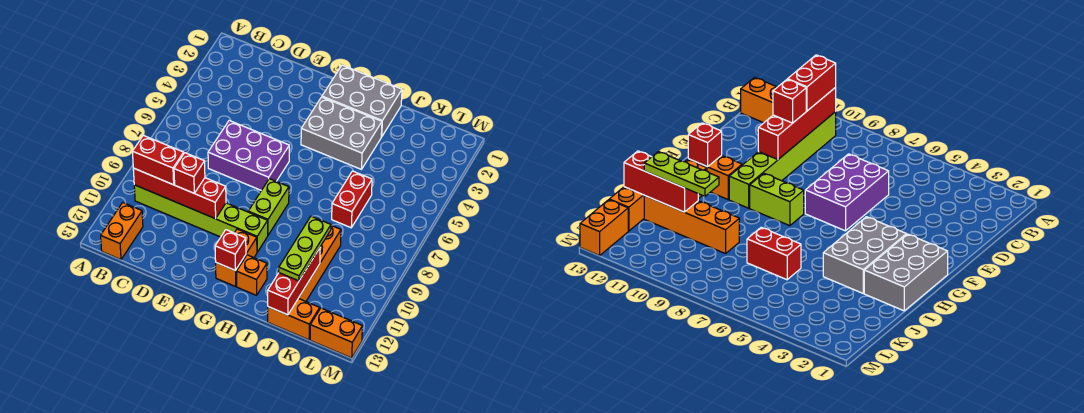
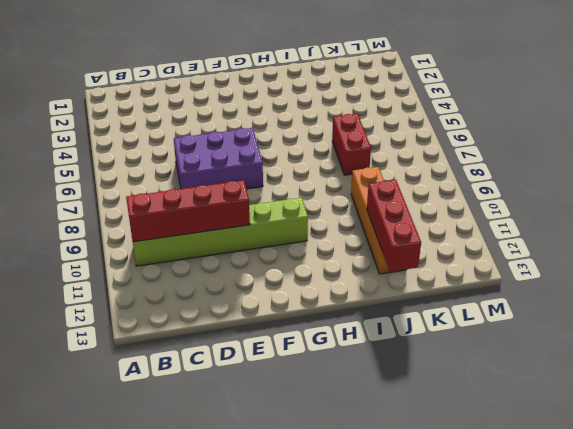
none -> orange brick B12:B13 level 1
none -> grey brick G1:I2 level 1
none -> grey brick G3:I4 level 1

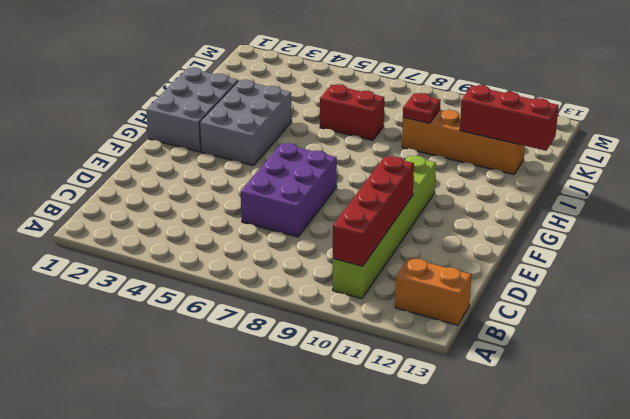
red plate J9 level 2 -> none
none -> lime brick G8:G9 level 1
none -> orange brick G11:G12 level 1
none -> orange brick H12 level 1

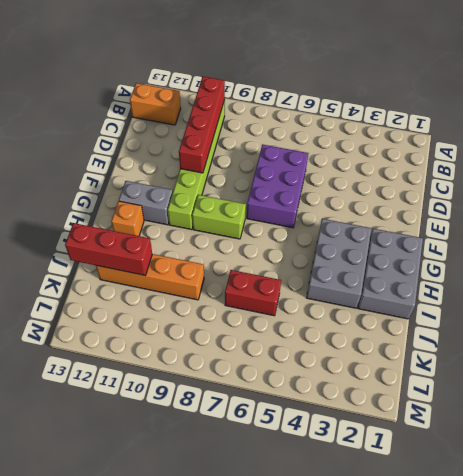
grey brick G11:G12 level 1 -> orange brick G11:G12 level 1
none -> orange brick J13:K13 level 1
none -> orange brick L13:M13 level 1
none -> red brick G12 level 2

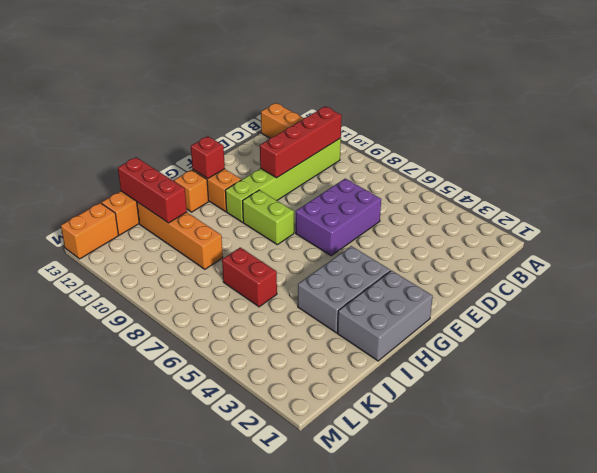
none -> red brick B10:C10 level 3
none -> red brick D10 level 3
none -> lime plate J10:J12 level 3

